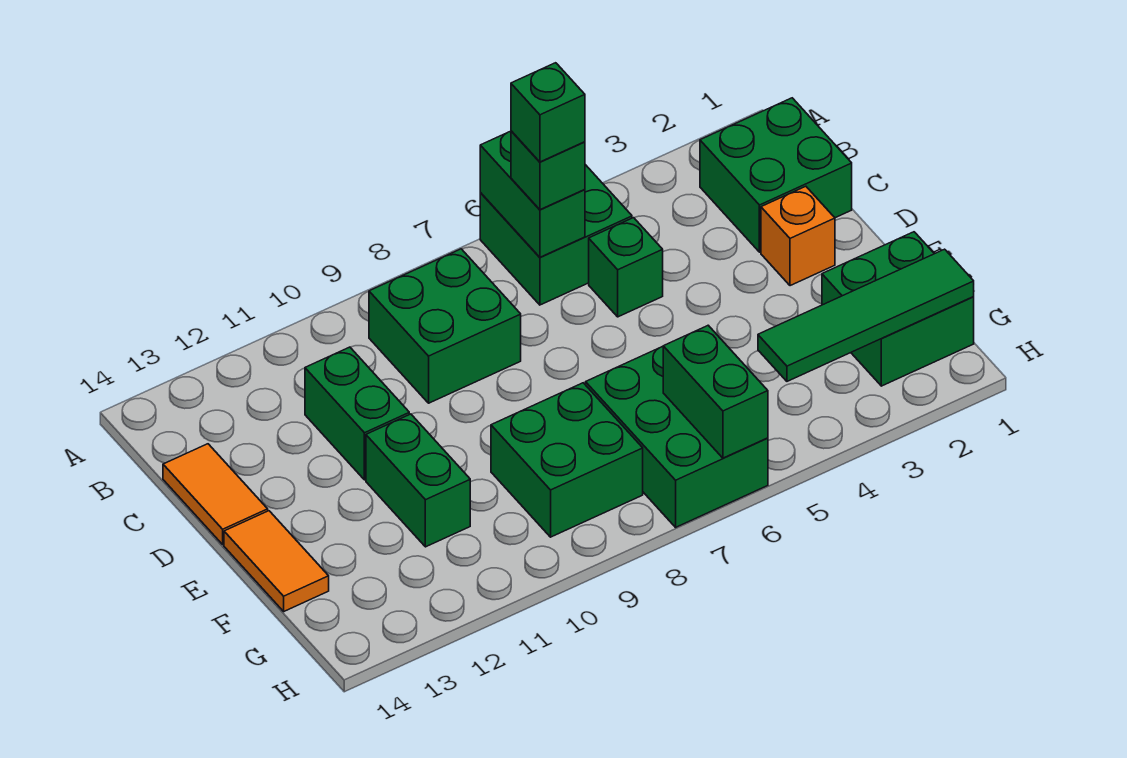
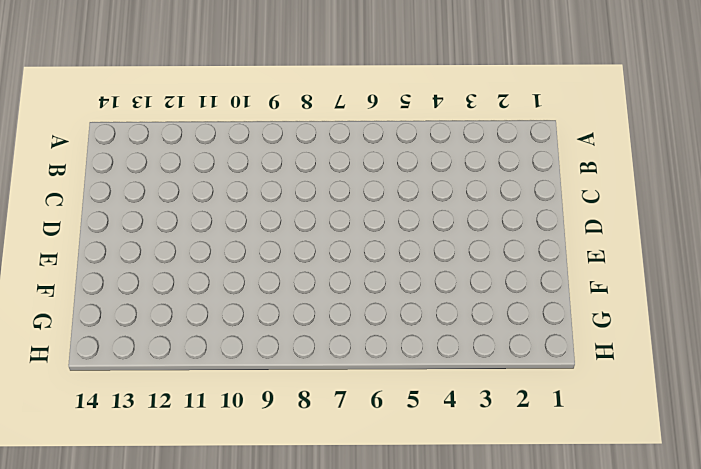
none -> green brick A5:B6 level 1
none -> green brick B1:C2 level 1
none -> green brick B8:C9 level 1

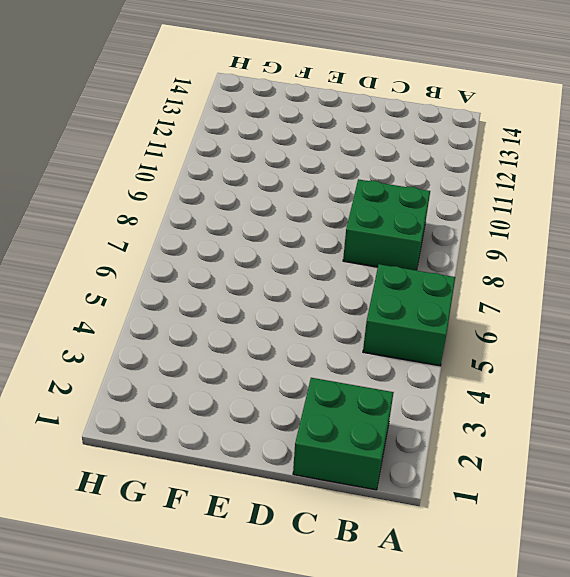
none -> green brick C5 level 1
none -> green brick C11:D11 level 1
none -> orange tile C14:D14 level 1

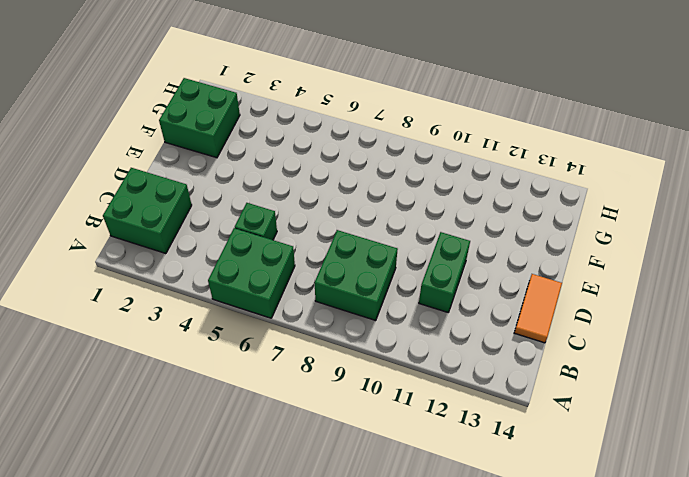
none -> orange brick D2 level 1
none -> green brick E11:F11 level 1
none -> orange tile E14:F14 level 1

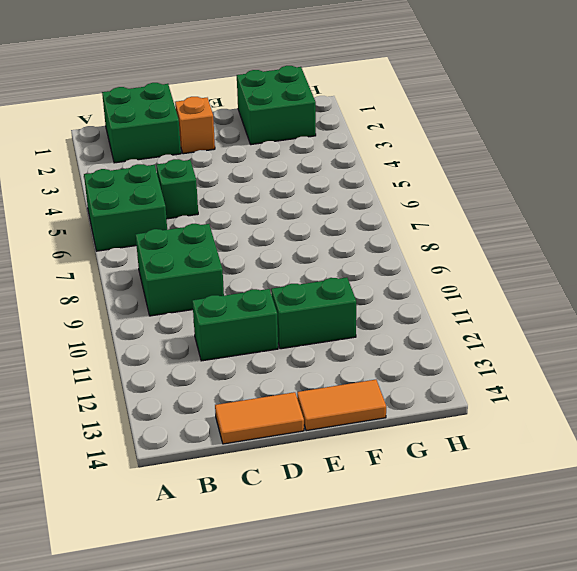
none -> green brick F6:H7 level 1
none -> green brick F8:G9 level 1
none -> green brick A6:B6 level 2

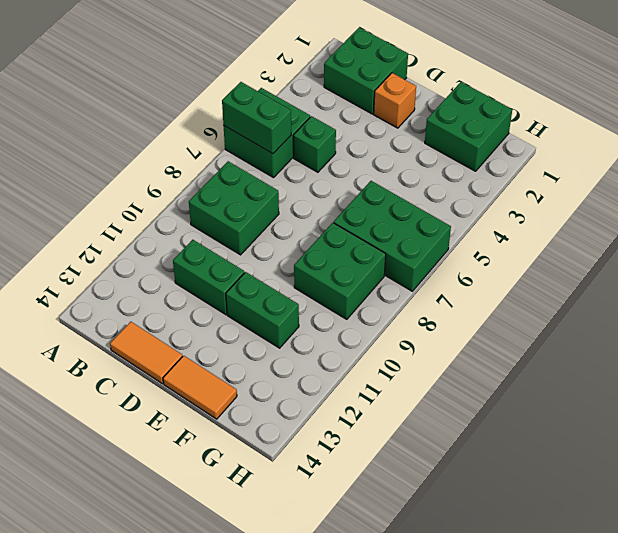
none -> green tile G1:G4 level 2
none -> green brick G6:H6 level 2
none -> green brick B6 level 3

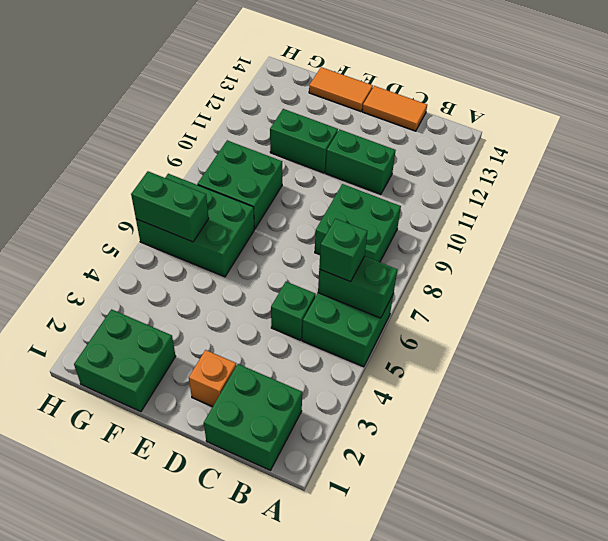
none -> green tile G1:G4 level 2
none -> green brick B6 level 4

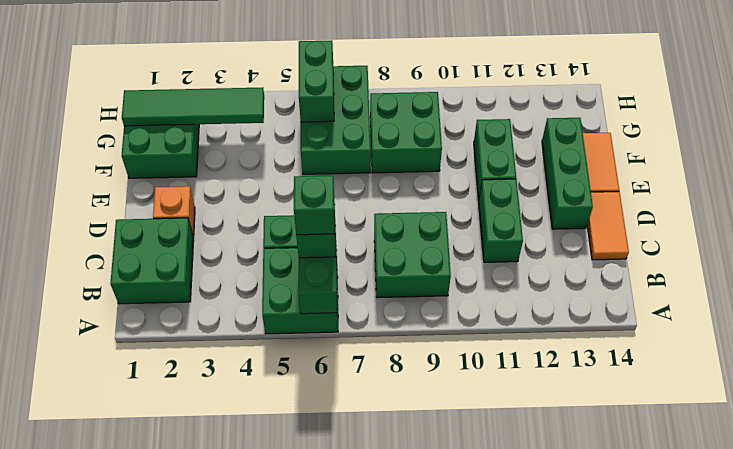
green brick D13:F13 level 1 -> none

